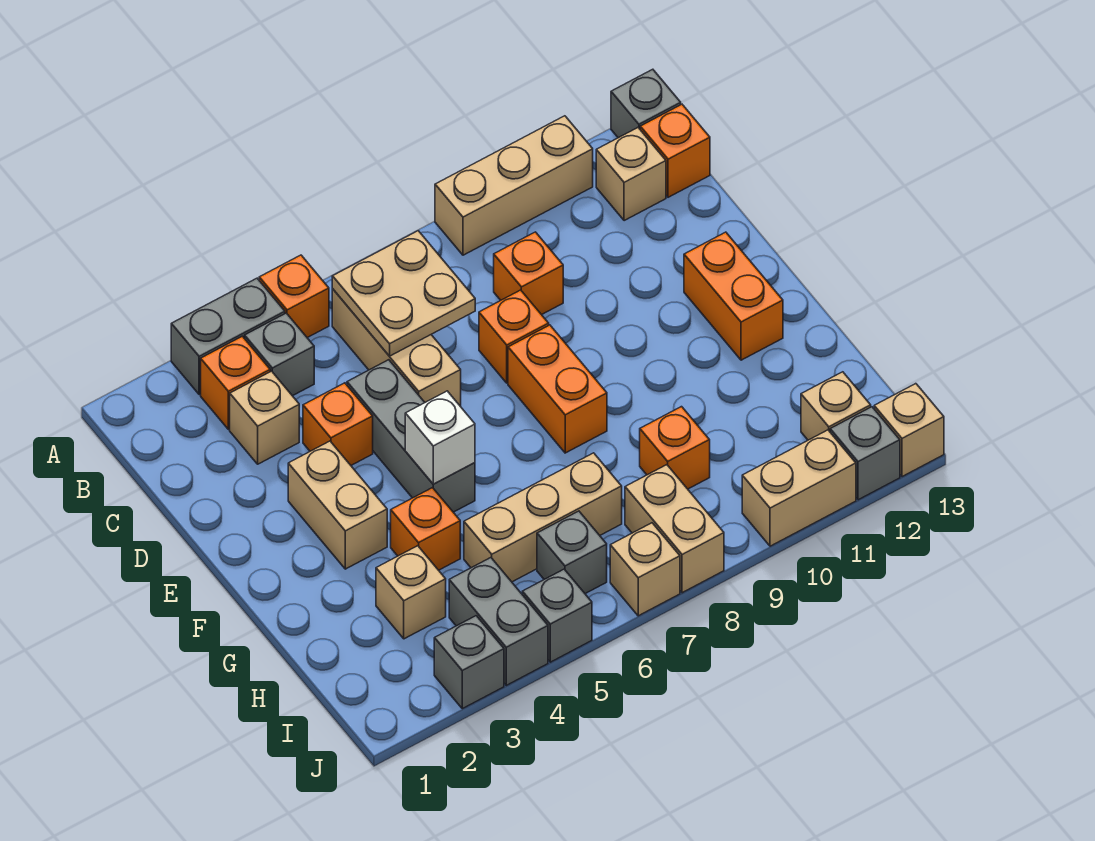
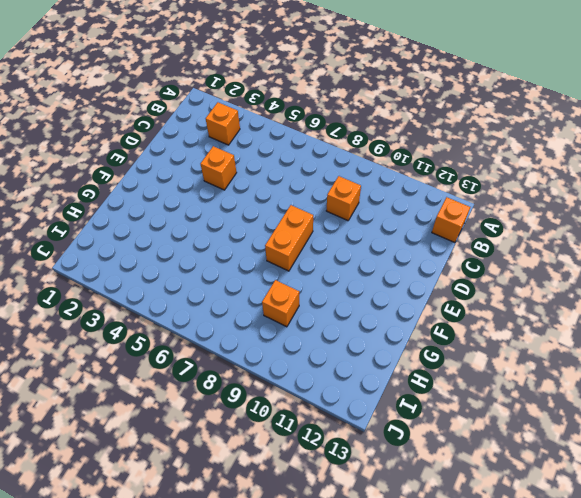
none -> grey brick A3:A4 level 1
none -> orange brick A5 level 1
none -> tan brick A9:A11 level 1
none -> grey brick A13 level 1

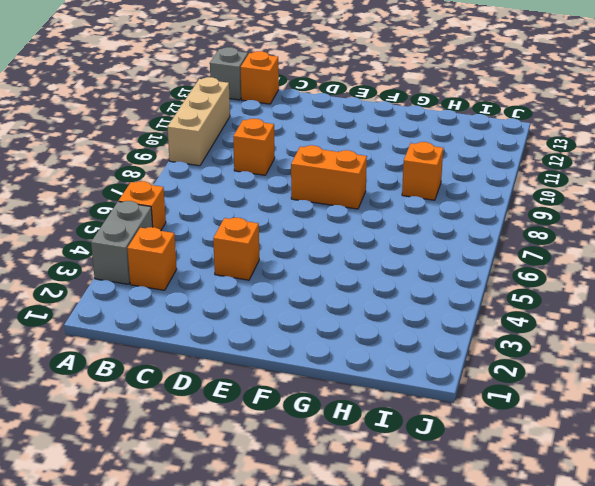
none -> grey brick B4 level 1
none -> tan brick B6:D6 level 1
none -> tan brick B12 level 1
none -> tan brick C3 level 1

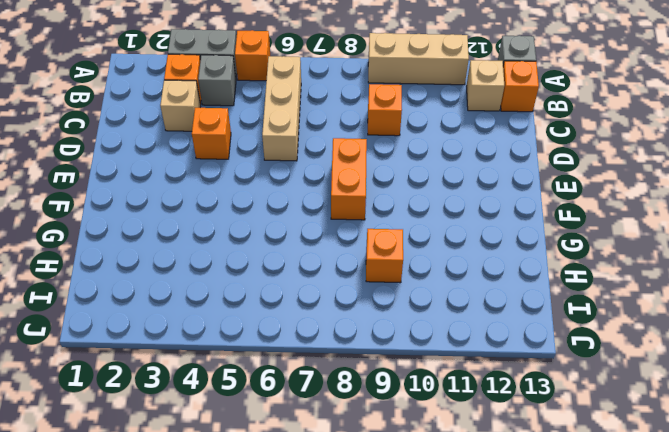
none -> grey brick D5:F5 level 1
none -> orange brick D8 level 1
none -> tan brick E3:F3 level 1
none -> orange brick E12:F12 level 1

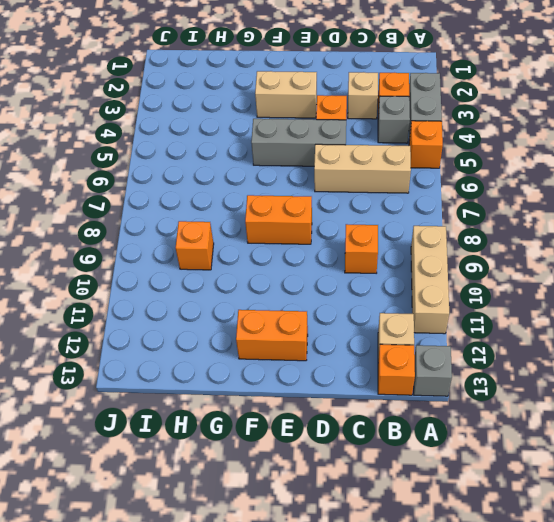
none -> orange brick D8 level 1
none -> orange brick G4 level 1
none -> tan brick H3 level 1
none -> tan brick H5:H7 level 1

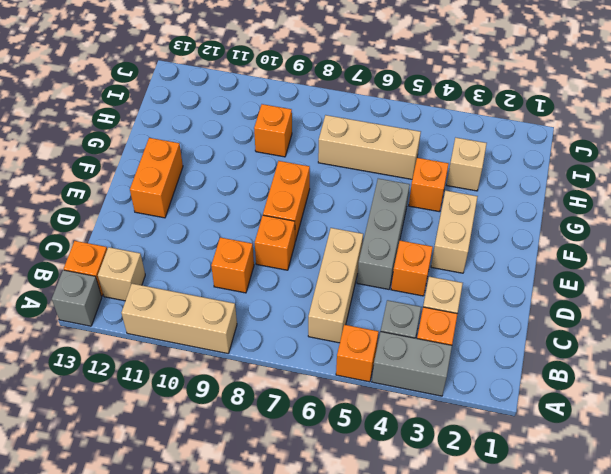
none -> grey brick I4:J4 level 1
none -> grey brick I6 level 1
none -> tan brick I8:J8 level 1
none -> tan brick I12 level 1

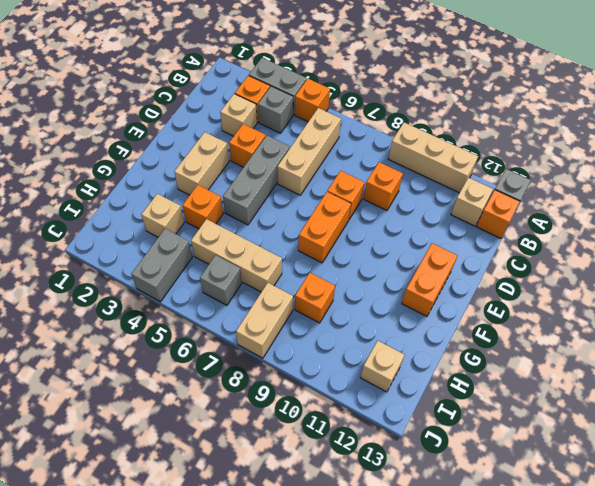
none -> grey brick J3 level 1
none -> grey brick J5 level 1
none -> tan brick J7 level 1
none -> tan brick J10:J11 level 1

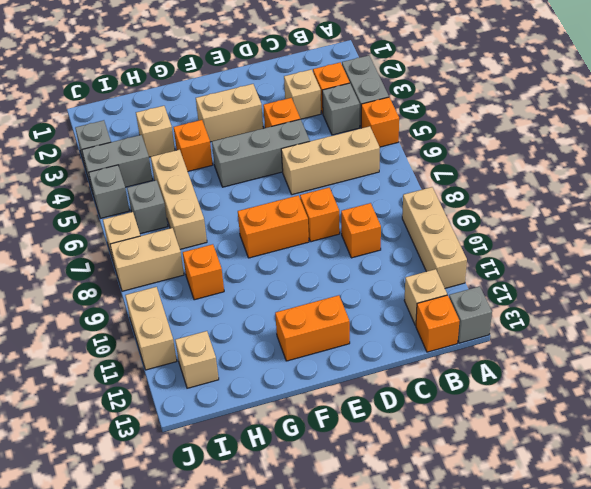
none -> grey brick J12 level 1
none -> tan brick J13 level 1
none -> tan plate B6:C7 level 2
none -> white brick F5 level 2

